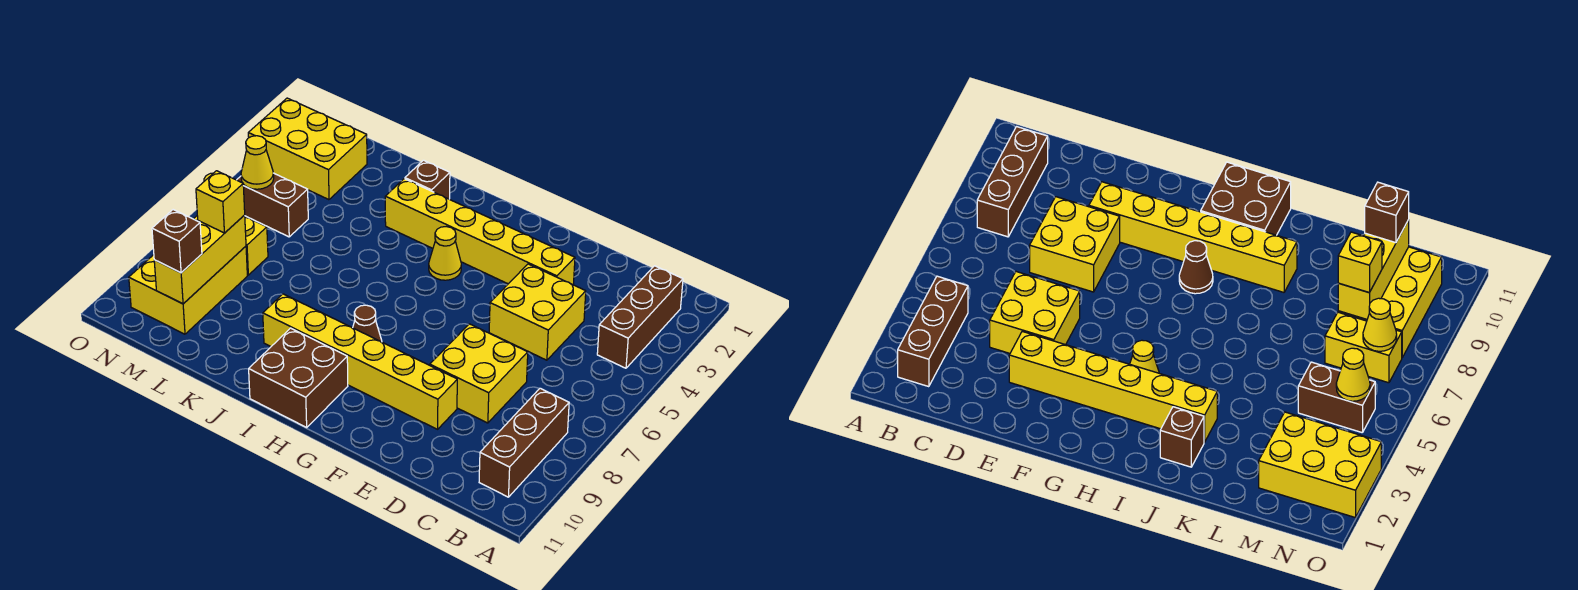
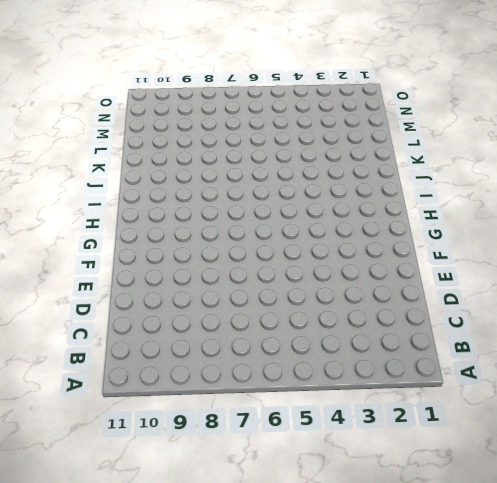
none -> brown brick B2:B4 level 1
none -> brown brick B8:B10 level 1
none -> yellow brick D4:E5 level 1

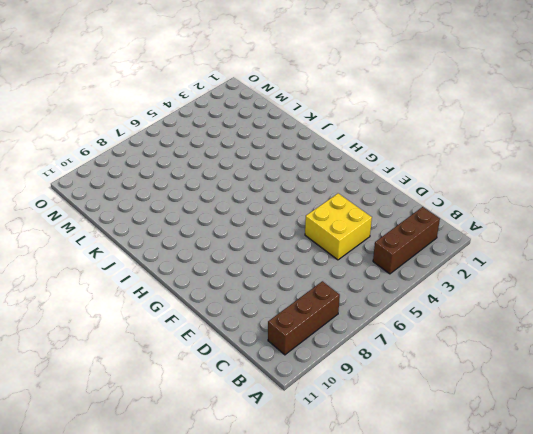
none -> yellow brick D7:E8 level 1
none -> yellow brick E3:J3 level 1
none -> yellow brick E9:J9 level 1

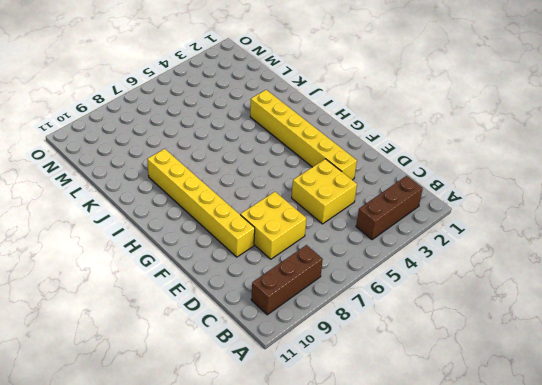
none -> yellow cone H4 level 1
none -> brown cone H8 level 1
none -> brown brick H10:I11 level 1

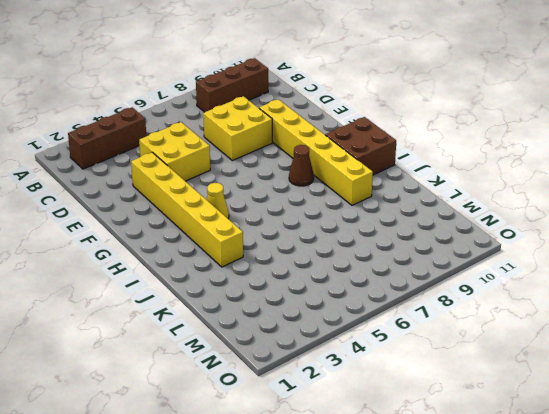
none -> brown brick J2 level 1
none -> yellow brick M2:O3 level 1
none -> brown brick M5:N5 level 1

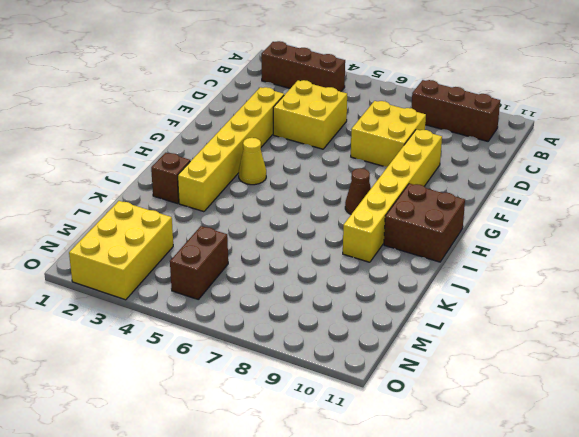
none -> yellow brick M7:N7 level 1
none -> yellow brick M8:N10 level 1
none -> yellow brick M8:M10 level 2

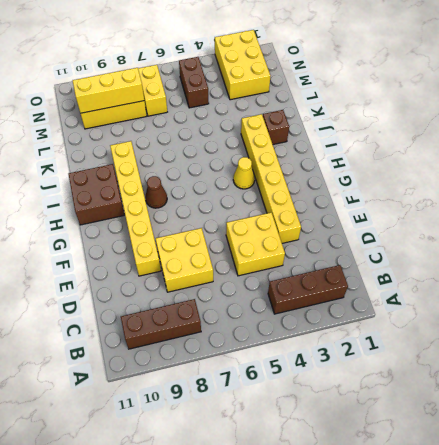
none -> yellow cone N5 level 2
none -> yellow cone N7 level 2
none -> yellow brick M8 level 3

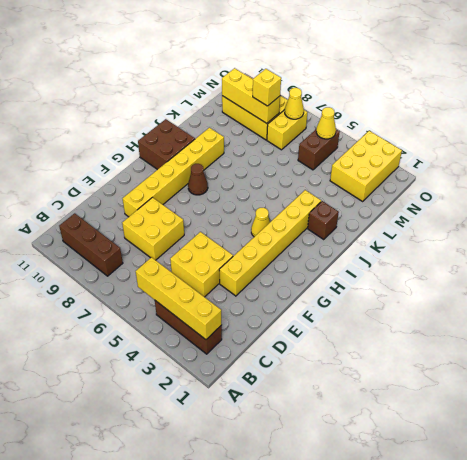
yellow brick B2:B5 level 2 -> none
none -> brown brick M10 level 3

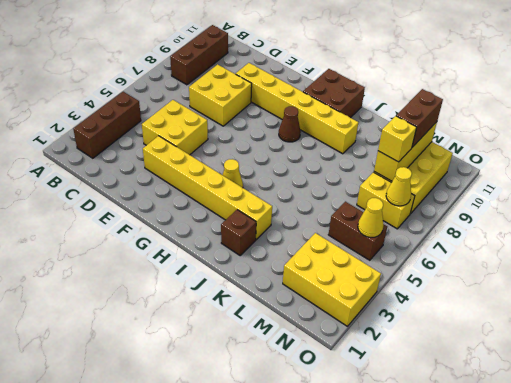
brown brick M9:M10 level 3 -> brown brick M10 level 3

